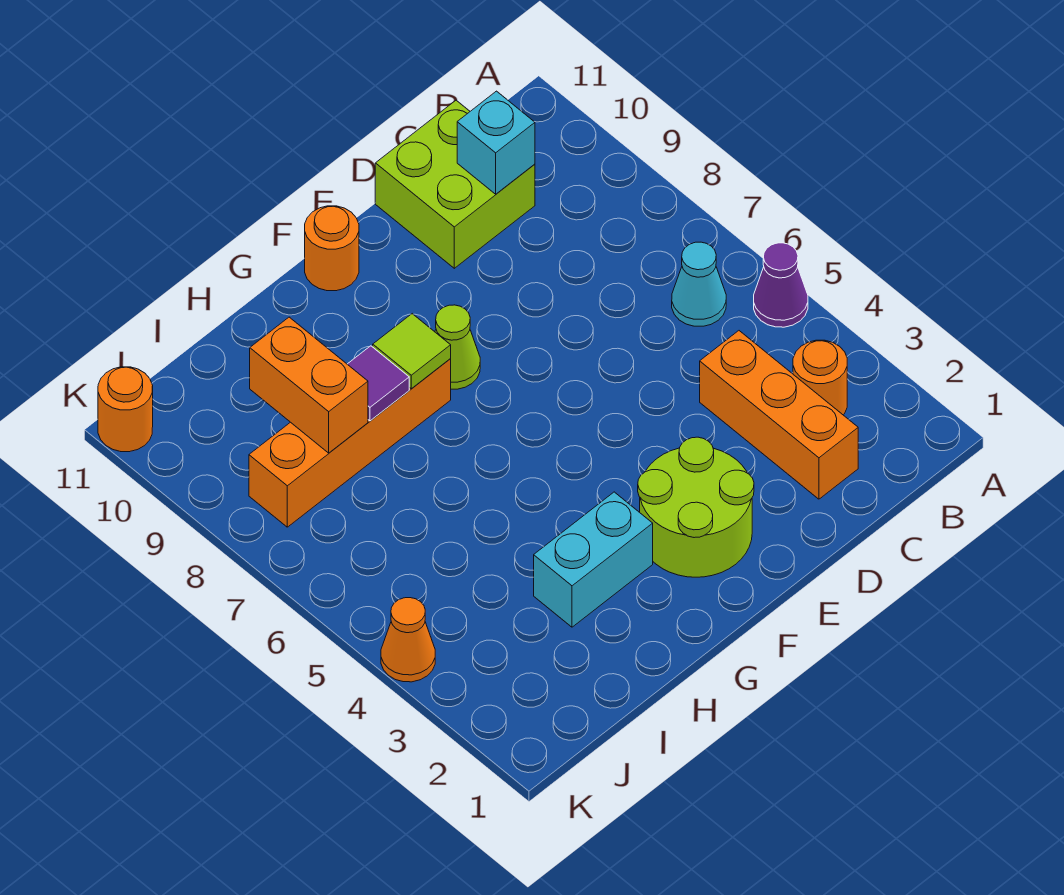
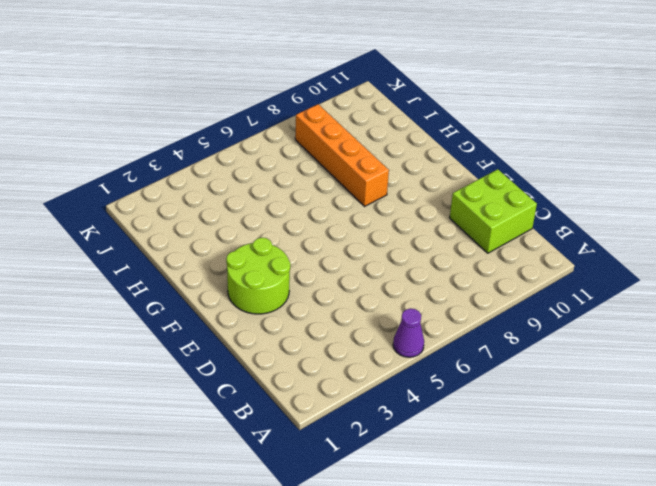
none -> orange round brick B3 level 1
none -> cyan cone B6 level 1
none -> orange brick C2:C4 level 1

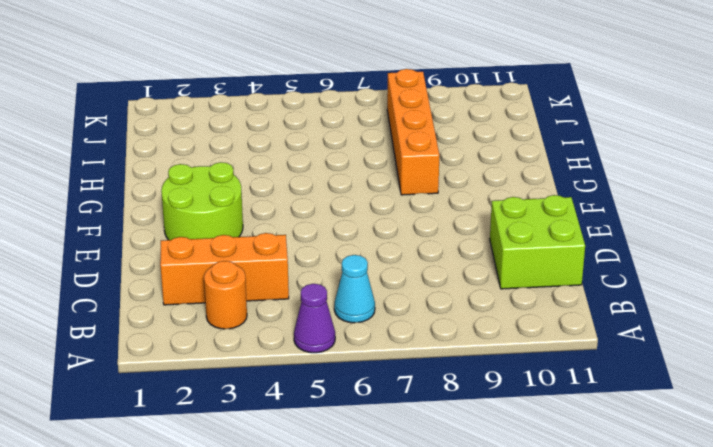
none -> lime cone F8 level 1
none -> orange round brick F11 level 1
none -> cyan brick G3:H3 level 1

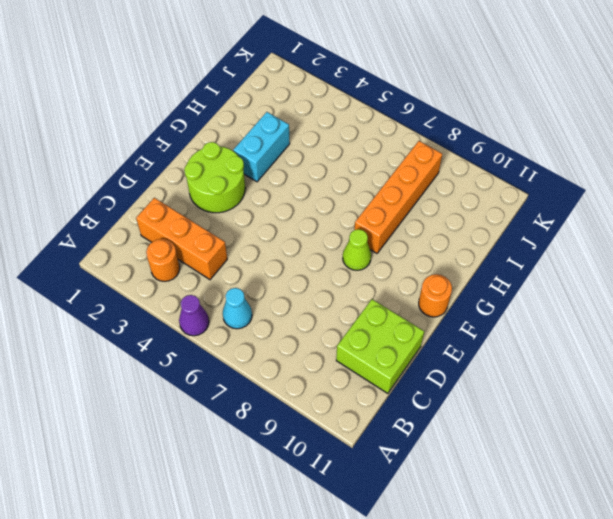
none -> orange cone K4 level 1
none -> orange round brick K11 level 1
none -> cyan brick C10 level 2

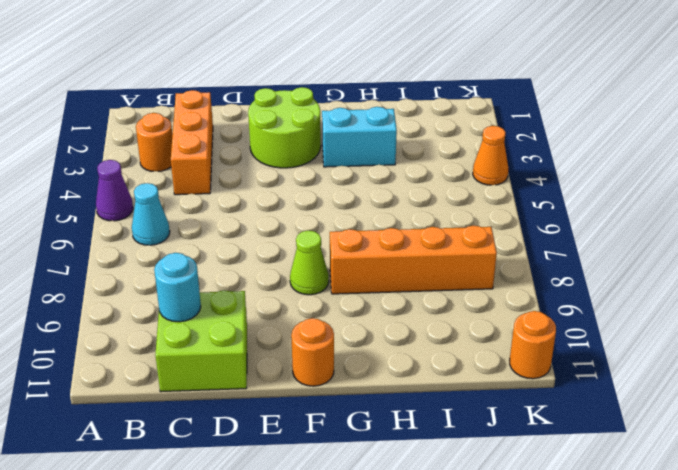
cyan round brick C10 level 2 -> cyan brick C10 level 2
none -> lime tile G8 level 2
none -> purple tile H8 level 2
none -> orange brick I8:I9 level 2

